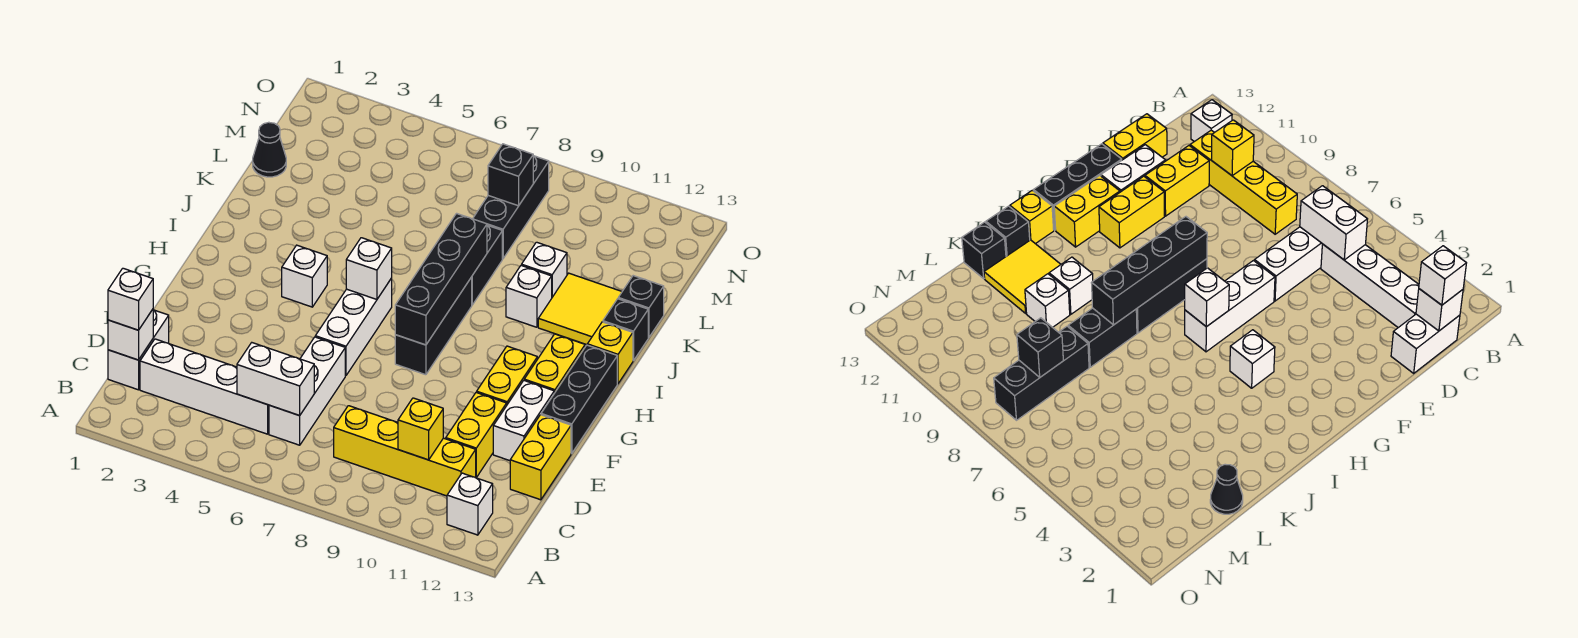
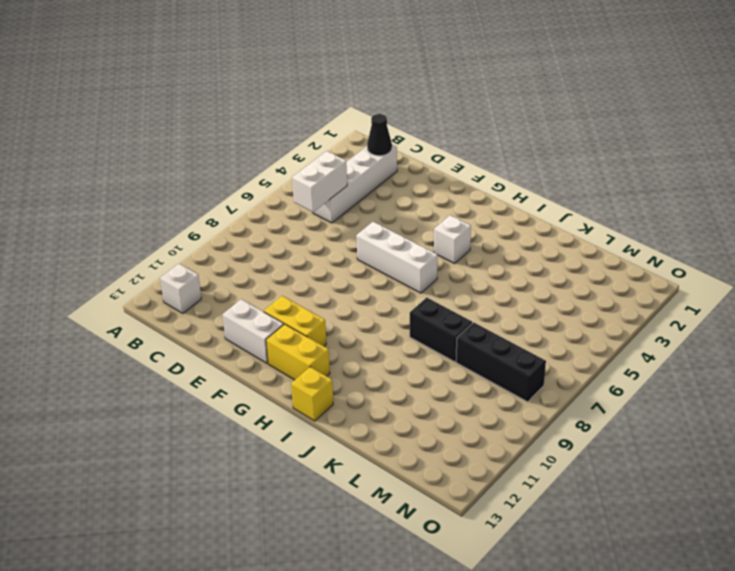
black cone C2 level 2 -> black cone L1 level 1
none -> white brick C1:D1 level 1
none -> white brick C6:E6 level 1
none -> yellow brick C8:C11 level 1
none -> yellow brick D11:E11 level 1

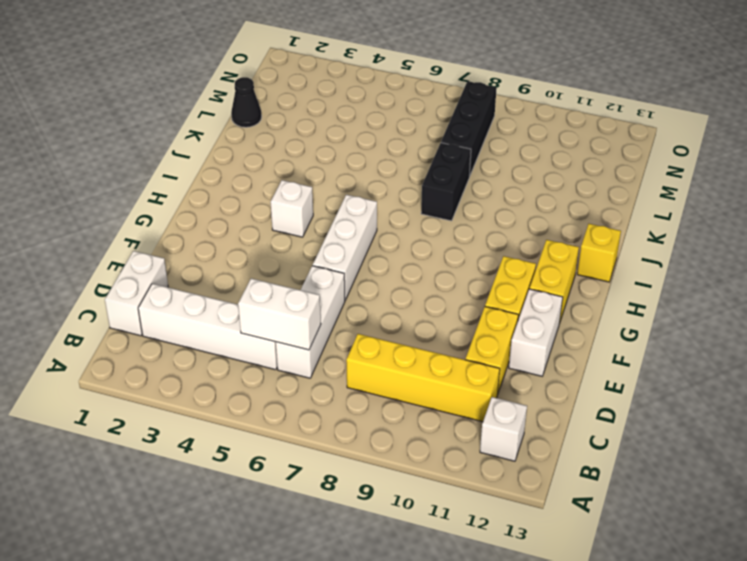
none -> yellow brick D13:E13 level 1
none -> black brick F13:H13 level 1
none -> black brick G8:I8 level 1
none -> white brick J10 level 1

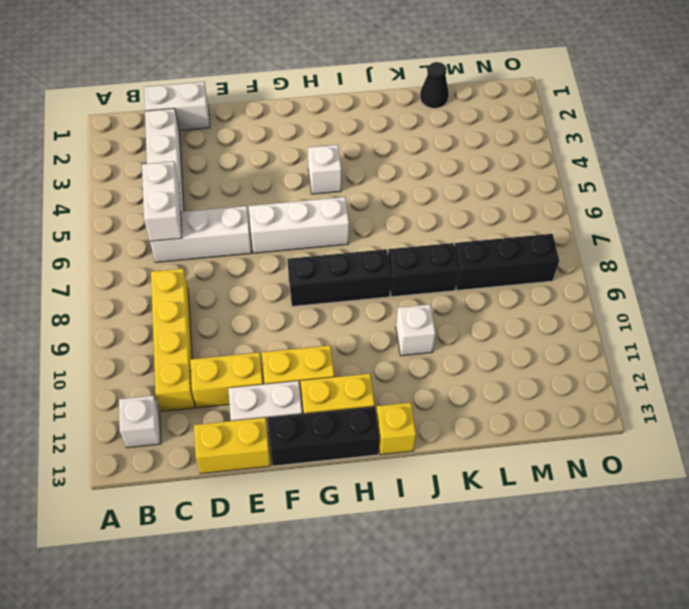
none -> yellow tile J11:K12 level 1
none -> black brick J13 level 1
none -> white brick K10 level 1
none -> black brick K13 level 1

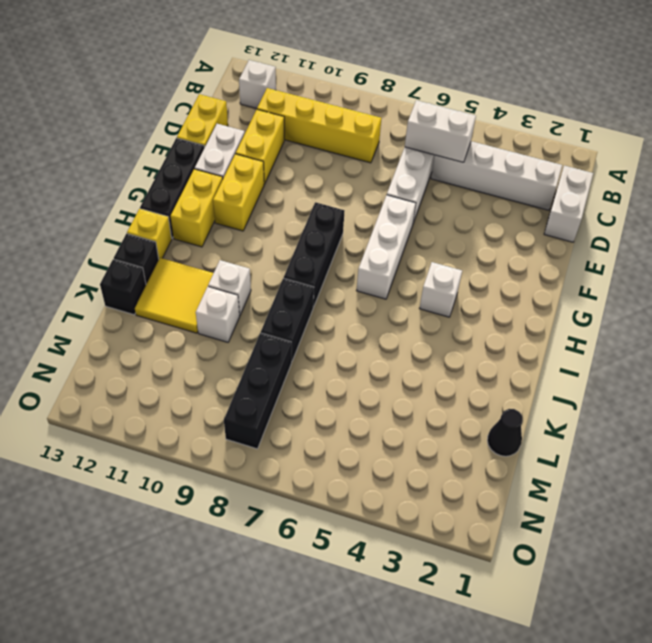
none -> white brick C1 level 2
none -> yellow brick C10 level 2
none -> black brick G8:J8 level 2
none -> white brick H6 level 2

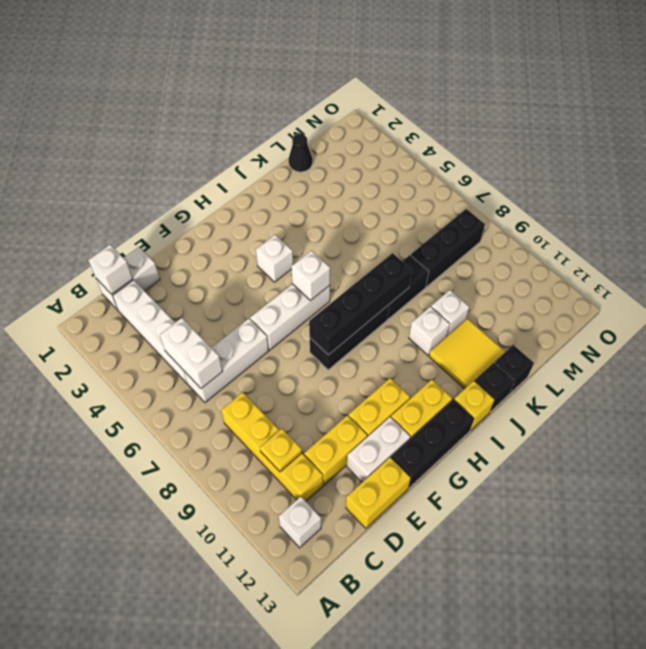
yellow plate C10 level 2 -> yellow brick C10 level 2
none -> black brick M8 level 2
none -> white brick C1 level 3

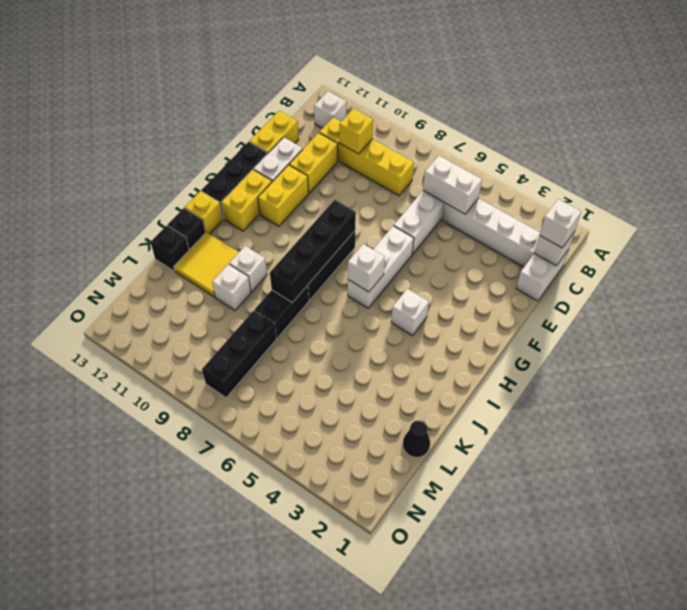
none -> black brick M8 level 2

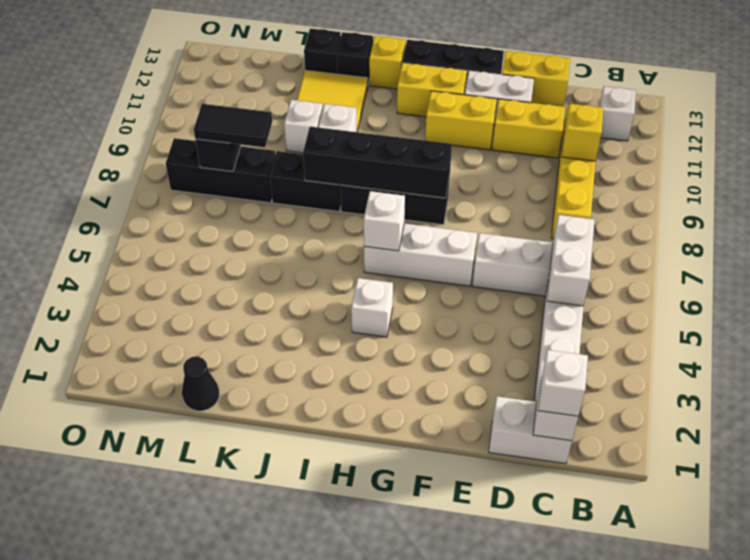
black tile L8:M8 level 3 -> none

